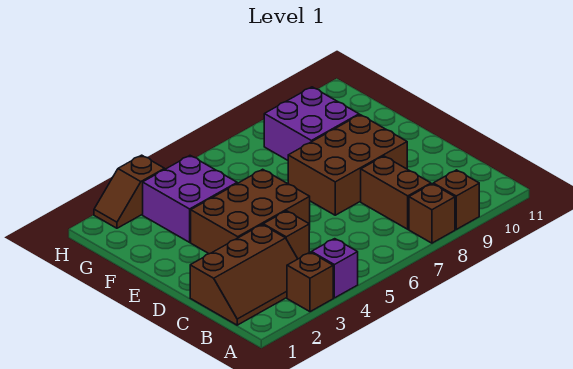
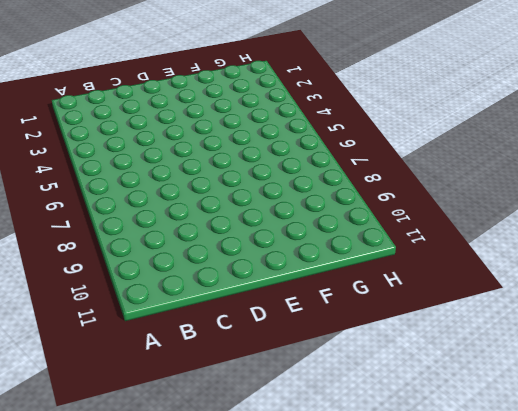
none -> brown brick A3 level 1
none -> purple brick A4 level 1
none -> brown brick A8 level 1

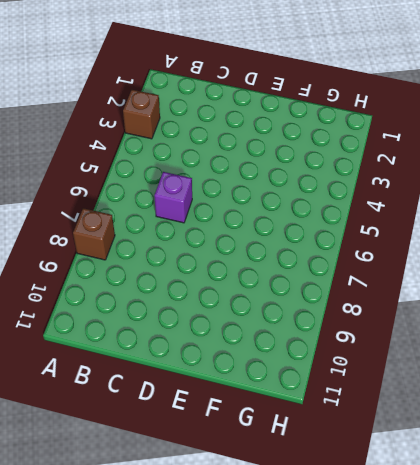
purple brick C6 level 1 -> purple brick A4 level 1
none -> brown brick A9 level 1
none -> brown slope B1:C3 level 1 top C
none -> brown brick B8:C8 level 1

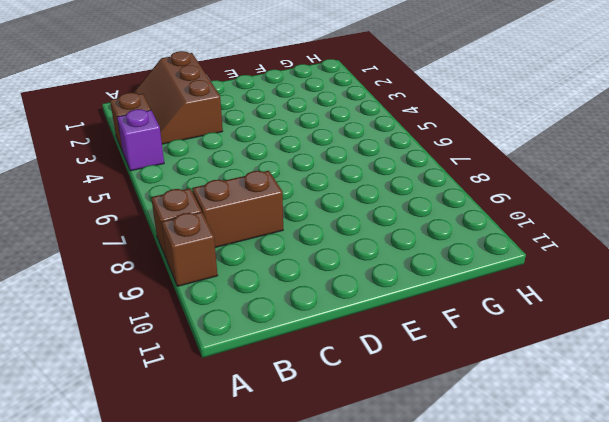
none -> brown brick C4 level 1
none -> brown brick D3:E5 level 1
none -> brown brick D7:E9 level 1

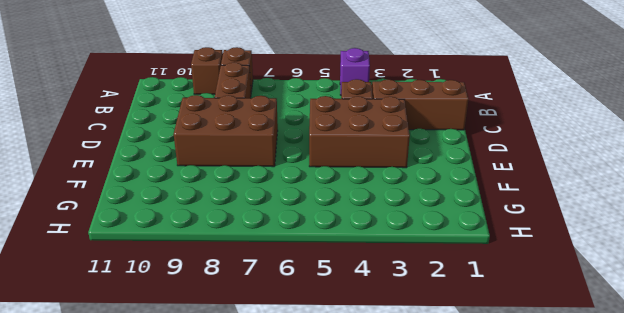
none -> brown brick A3 level 1
none -> purple brick F3:G4 level 1
none -> purple brick F8:G9 level 1

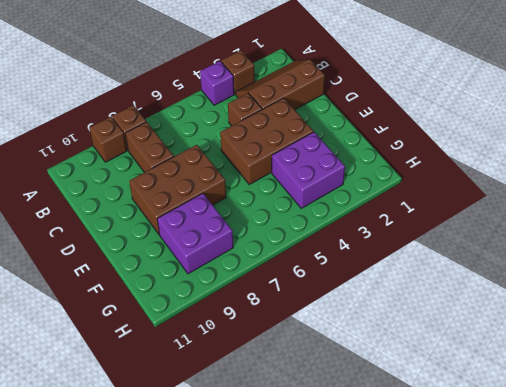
none -> brown slope H2:H3 level 1 top 3

